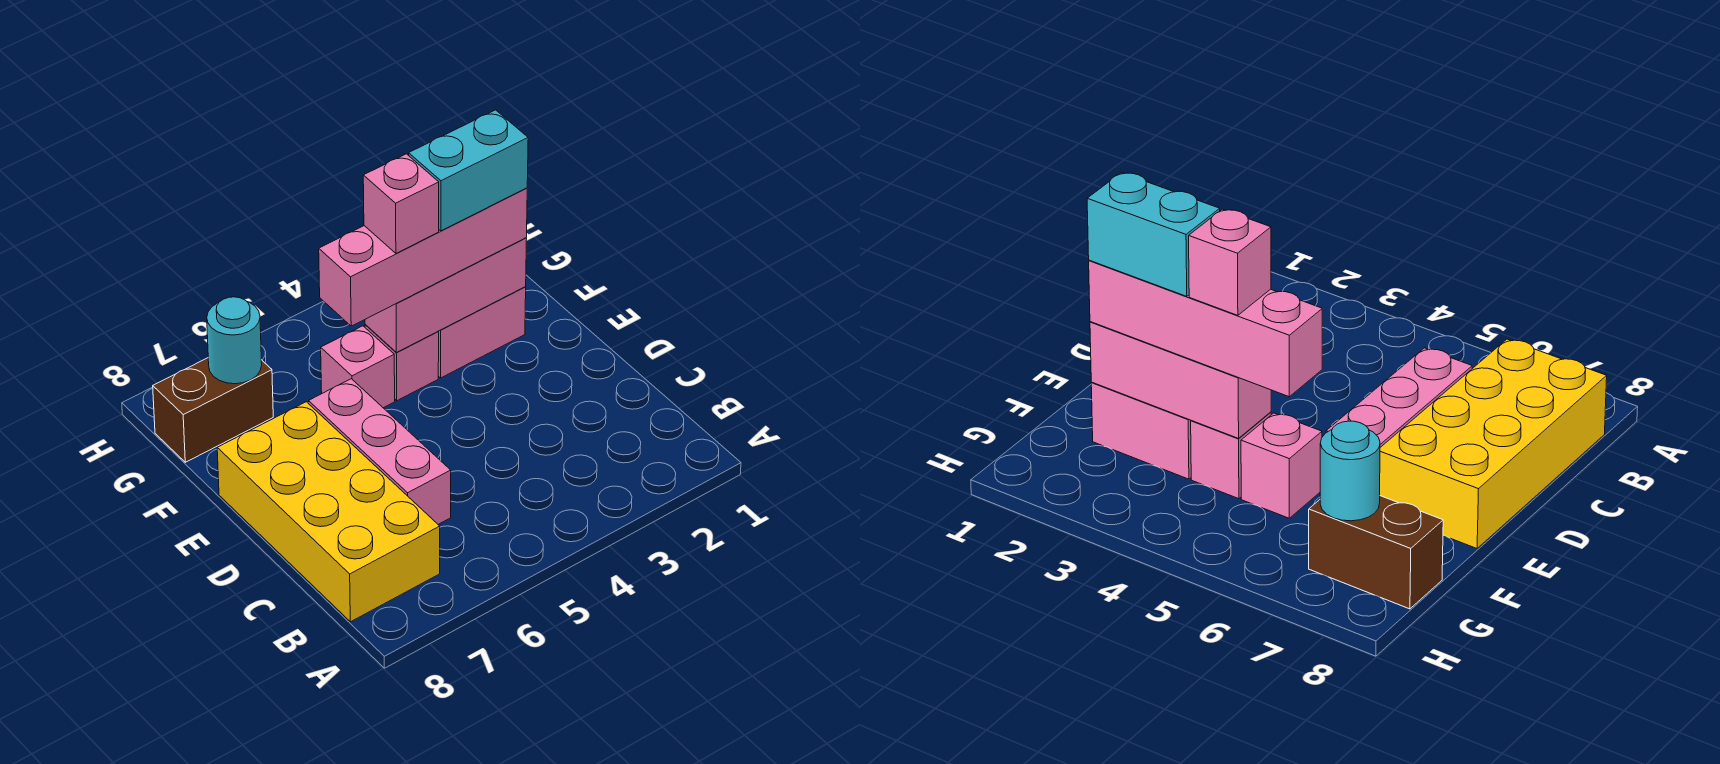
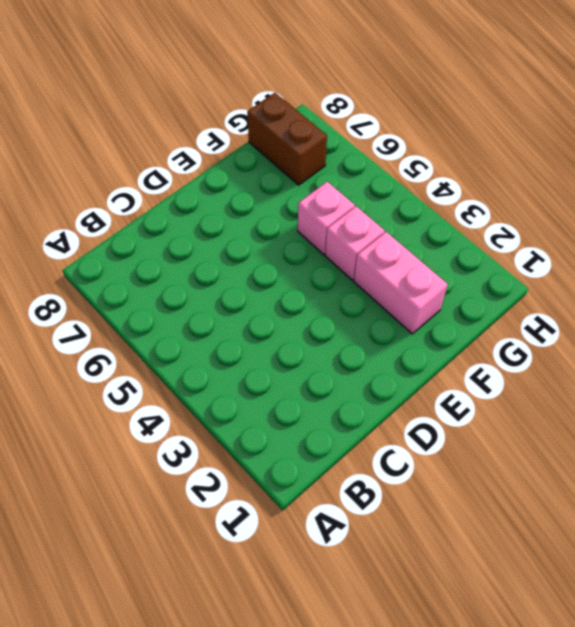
none -> yellow brick B7:E8 level 1
none -> pink brick C6:E6 level 1

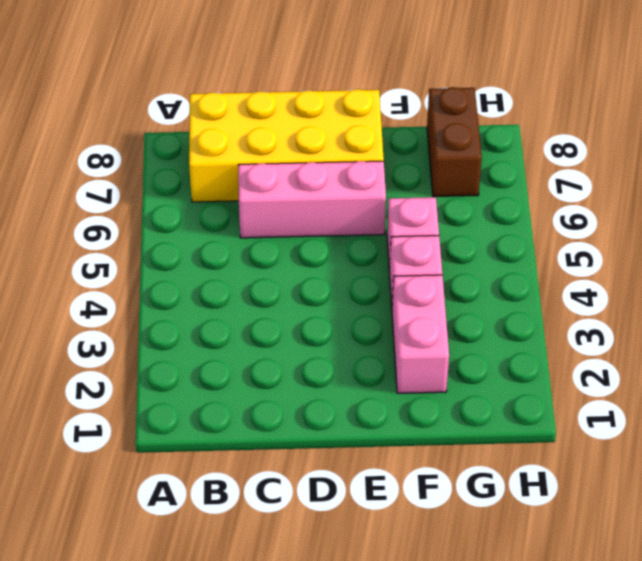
none -> pink brick F2:F4 level 2
none -> cyan round brick G7 level 2

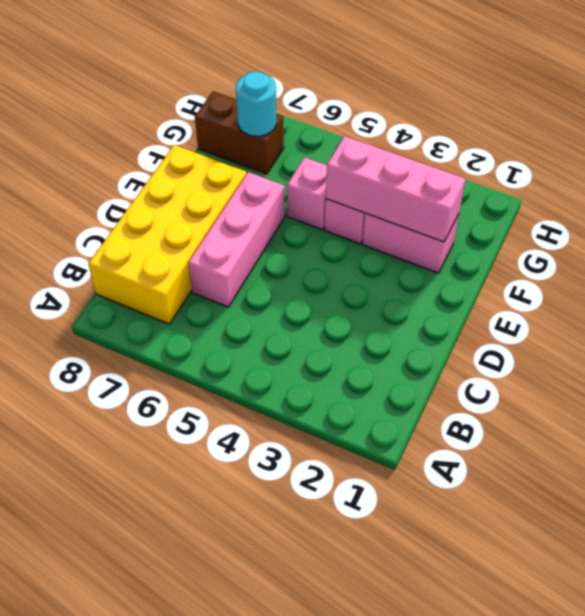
none -> pink brick F2:F5 level 3
none -> cyan brick F2:F3 level 4

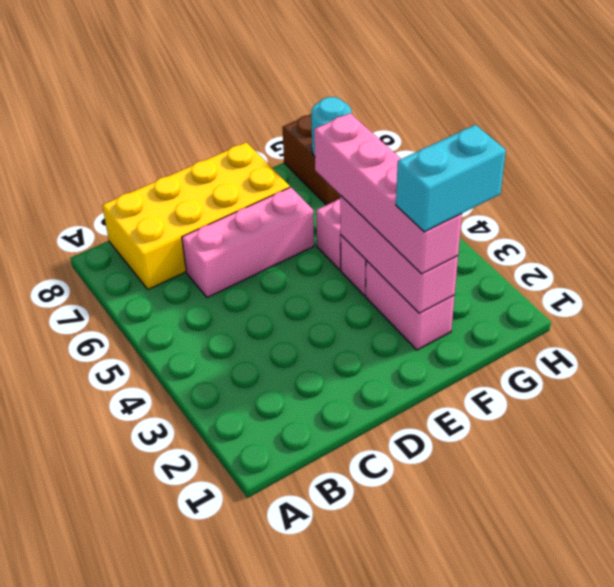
cyan brick F2:G2 level 4 -> cyan brick F2:F3 level 4
none -> pink brick F4 level 4

